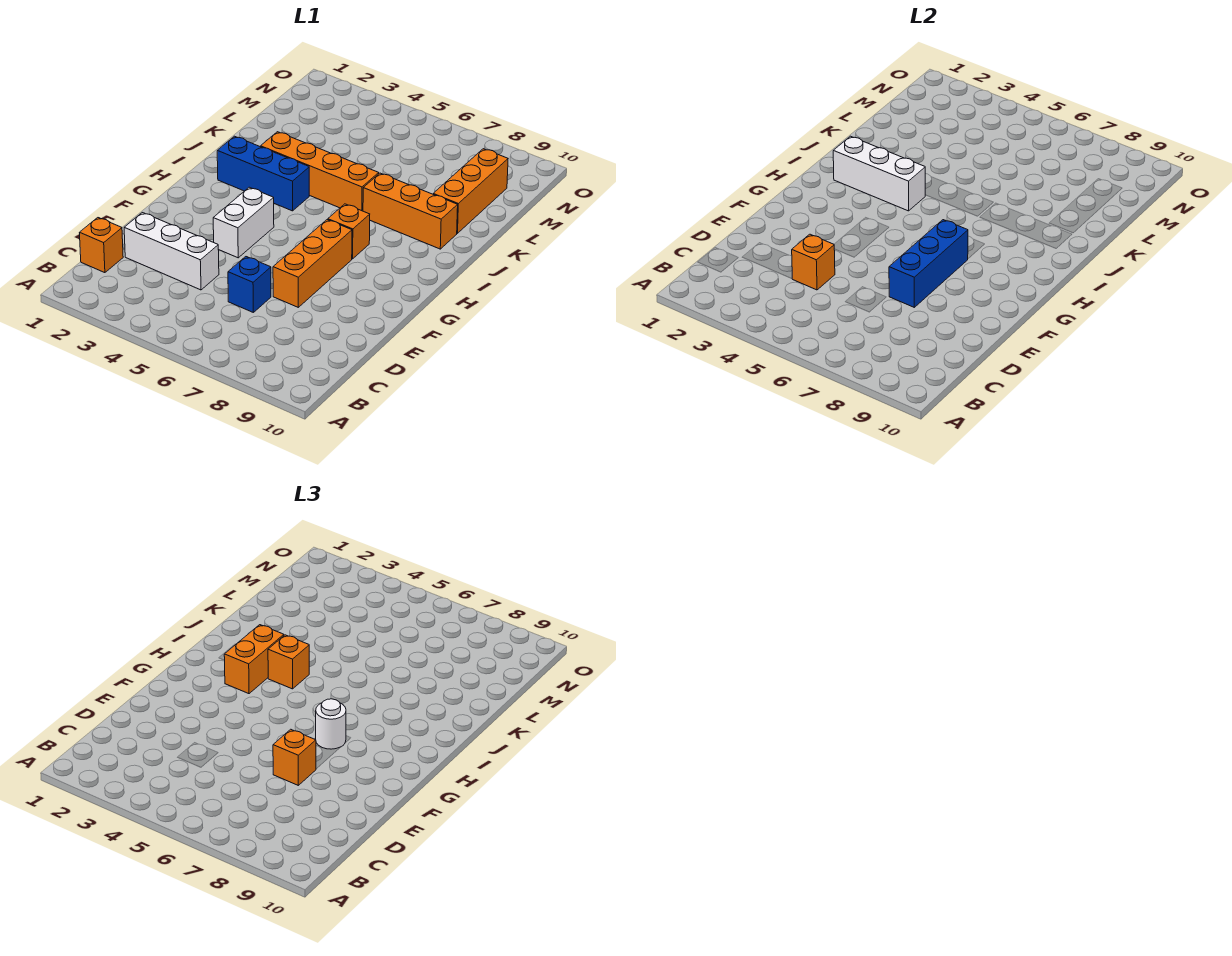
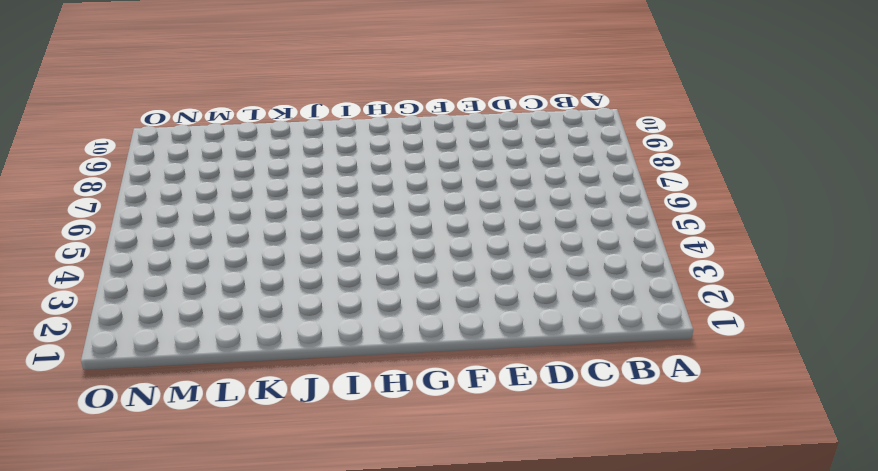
none -> orange brick C1 level 1
none -> white brick D2:D4 level 1
none -> blue brick D6 level 1

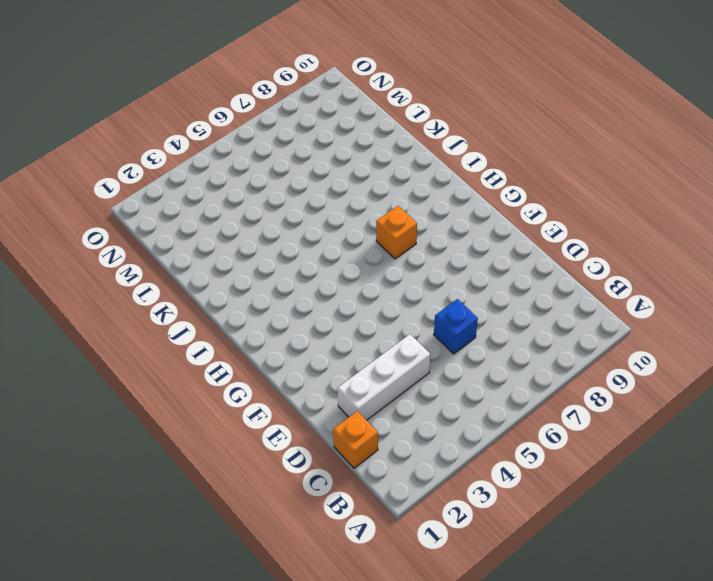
none -> orange brick E7:G7 level 1
none -> white brick F4:G4 level 1
none -> blue brick I2:I4 level 1

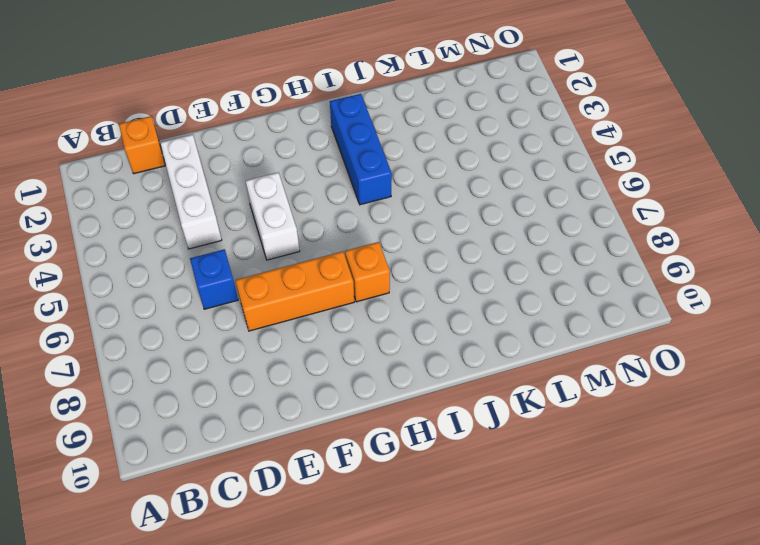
white brick F4:F5 level 1 -> white brick F4:G4 level 1
none -> orange brick J3:J6 level 1
none -> orange brick J7:J9 level 1
none -> orange brick K9:M9 level 1

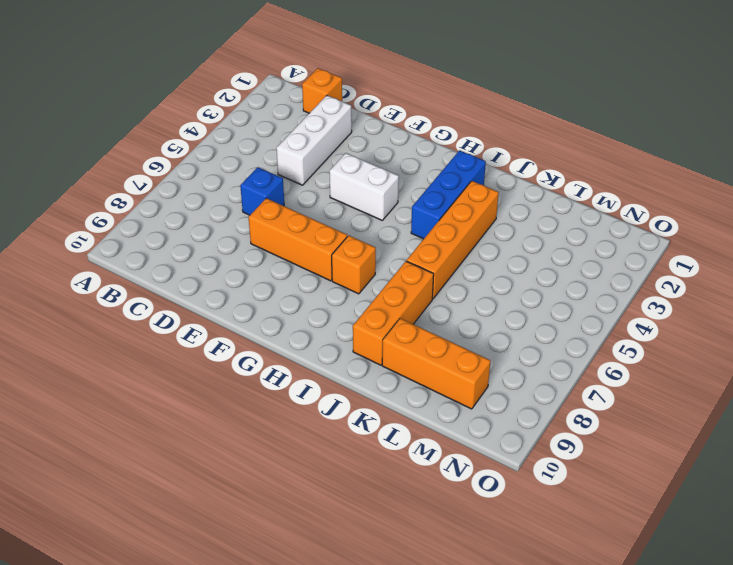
none -> orange brick D4 level 2
none -> blue brick E7:G7 level 2
none -> white brick I2:I4 level 2

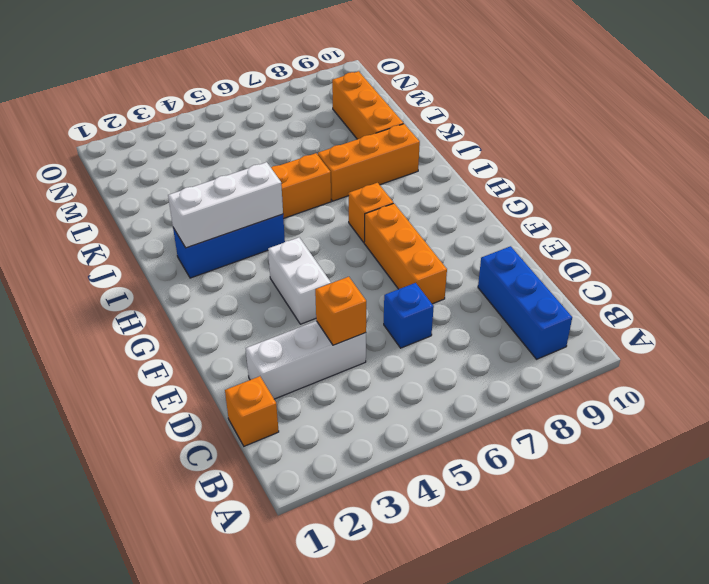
blue brick B9:D9 level 1 -> blue brick E7:G7 level 2
none -> orange brick E7 level 3
none -> white round brick G7 level 3
none -> orange brick H3:I3 level 3

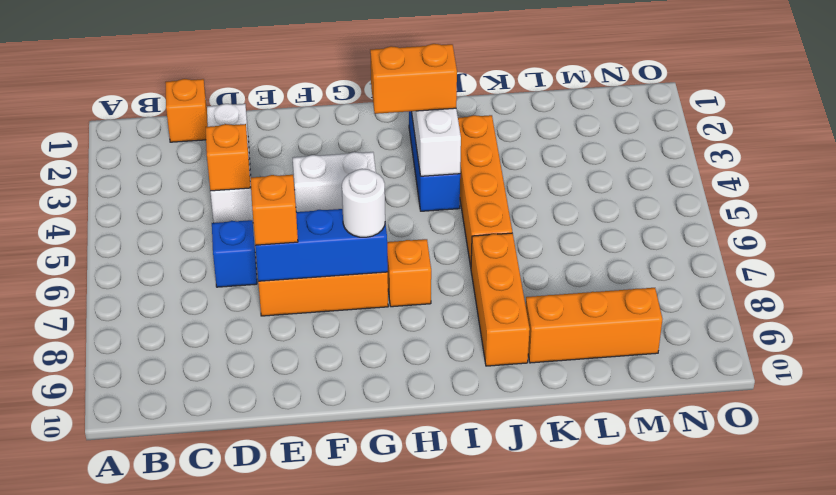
none -> orange brick I4 level 3

